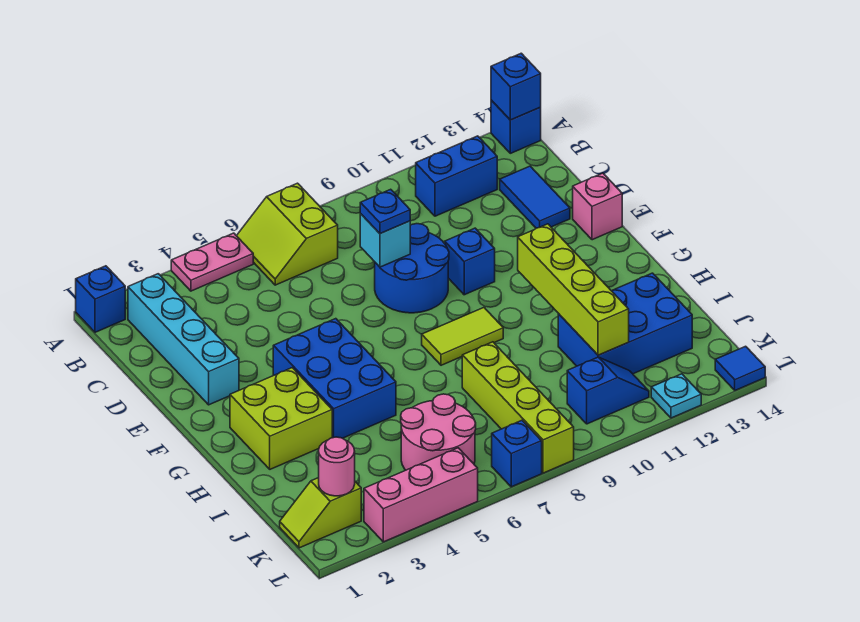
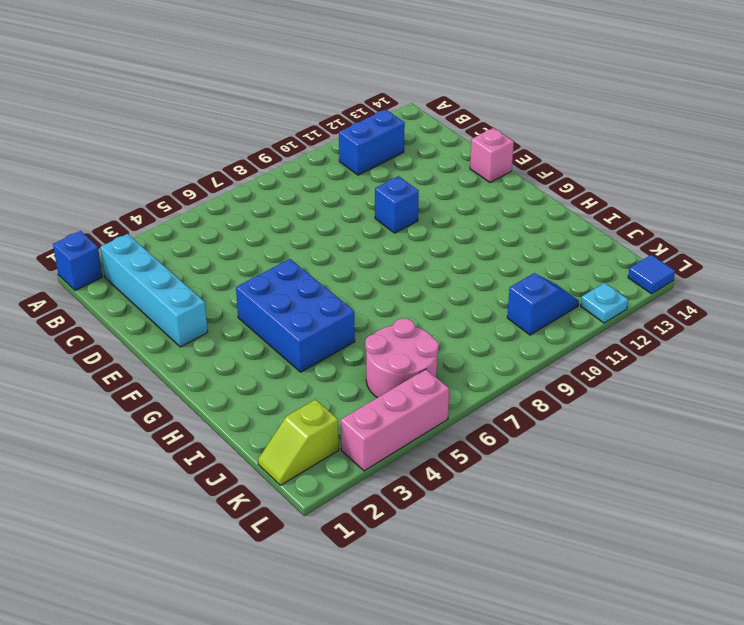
none -> pink plate A4:A5 level 1
none -> lime slope A6:B7 level 1 top 7
none -> blue brick A14 level 1

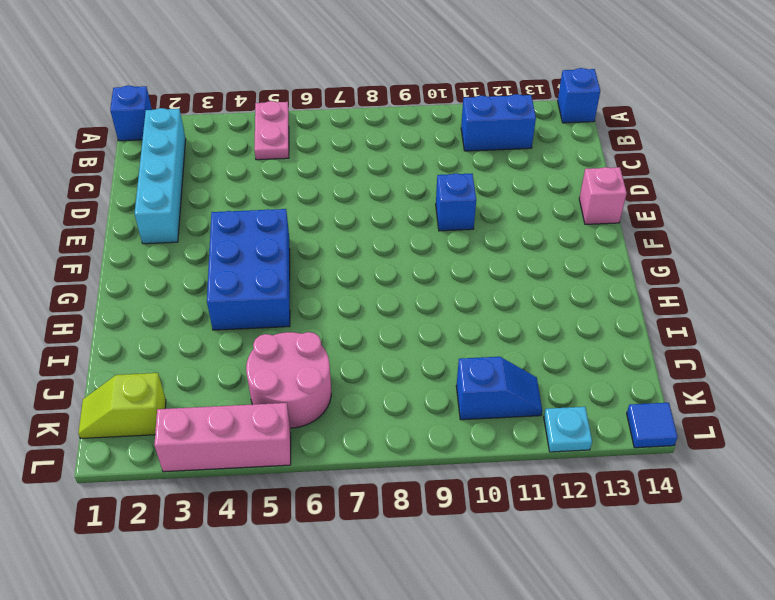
pink plate A5:B5 level 1 -> pink plate A4:A5 level 1
none -> lime slope A6:B7 level 1 top 7
none -> blue tile C13:D13 level 1
none -> blue round brick D8:E9 level 1

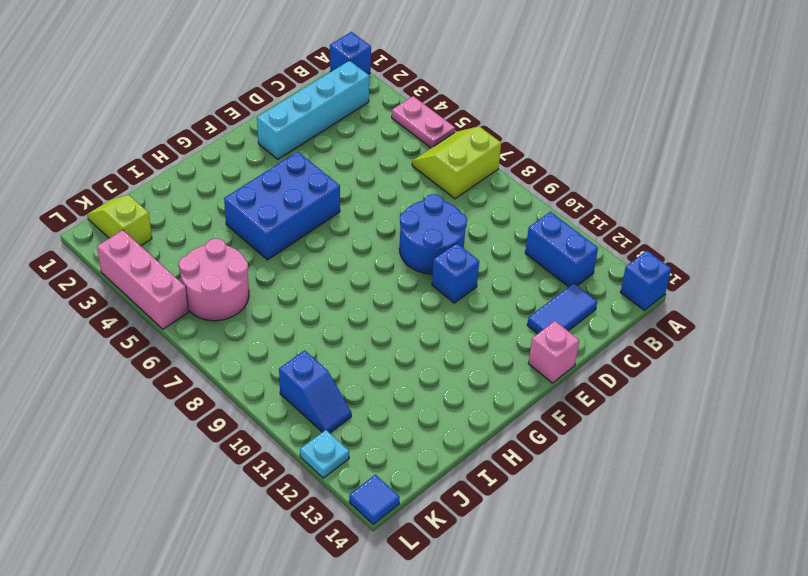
none -> lime brick G2:H3 level 1
none -> lime tile G8:G9 level 1
none -> lime brick I8:L8 level 1

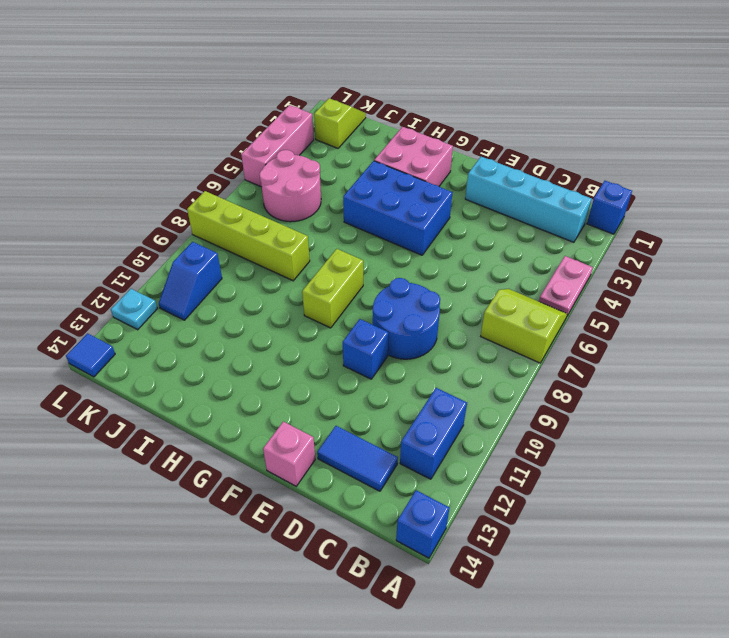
pink brick G2:H3 level 1 -> lime brick G2:H3 level 1
lime brick G8:G9 level 1 -> lime tile G8:G9 level 1
none -> blue brick I11:J13 level 1
none -> blue brick L7 level 1
none -> blue brick A14 level 2

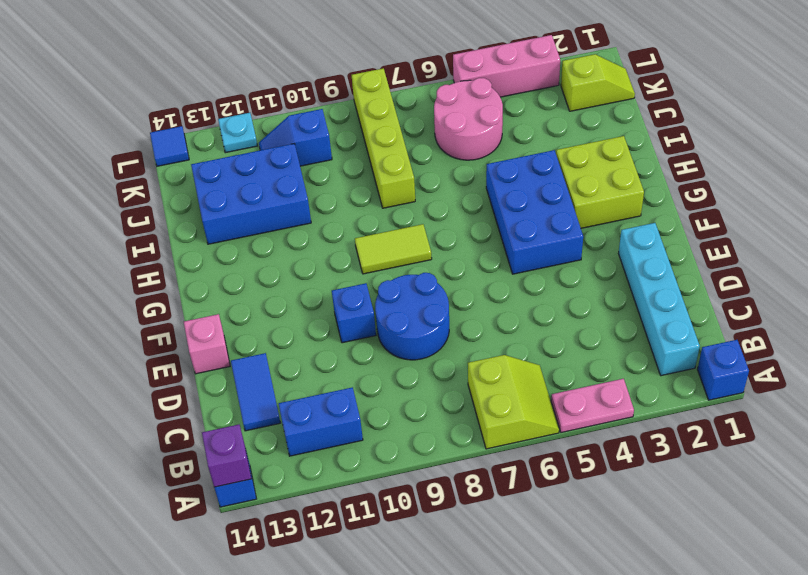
purple brick A14 level 2 -> blue brick A14 level 2
none -> blue brick L7 level 1
none -> cyan brick D8 level 2
none -> lime brick G11:J11 level 2

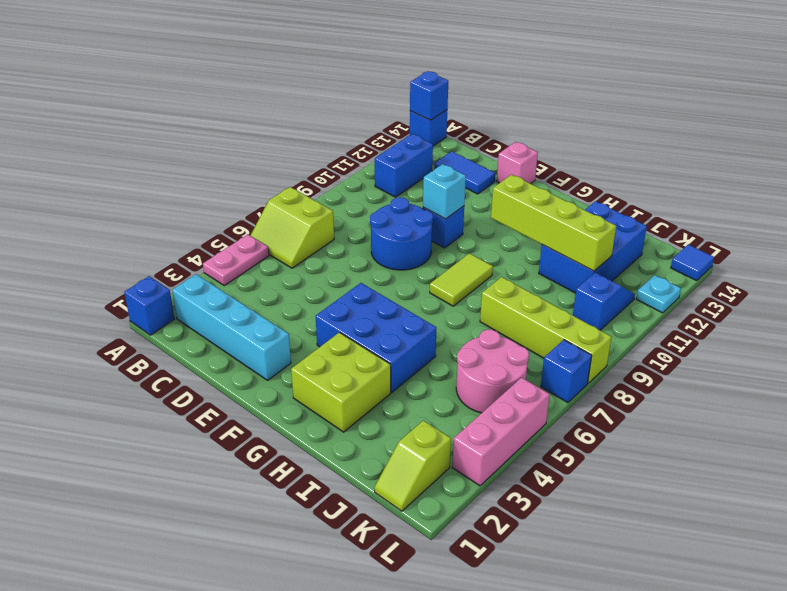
cyan brick E10 level 2 -> cyan brick D8 level 2
none -> pink round brick K2 level 2
none -> blue plate D8 level 3

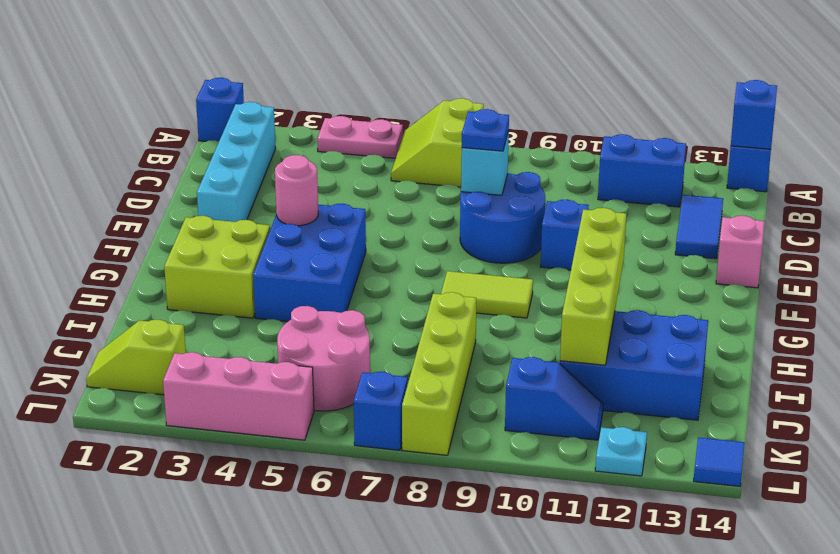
pink round brick F4 level 2 -> pink round brick K2 level 2

